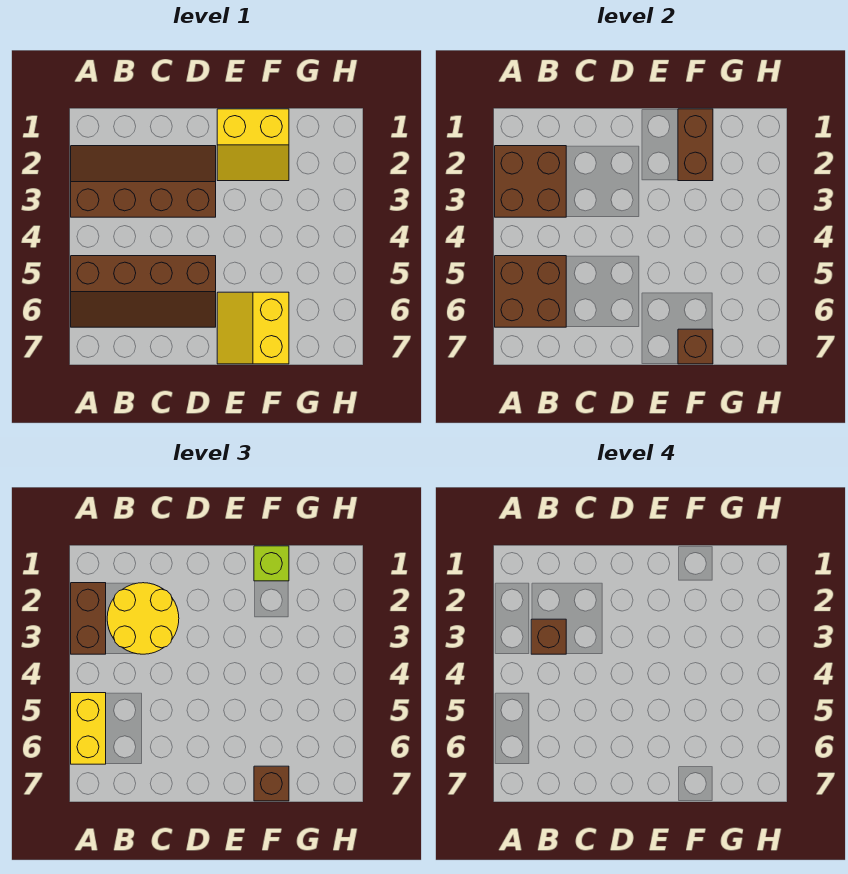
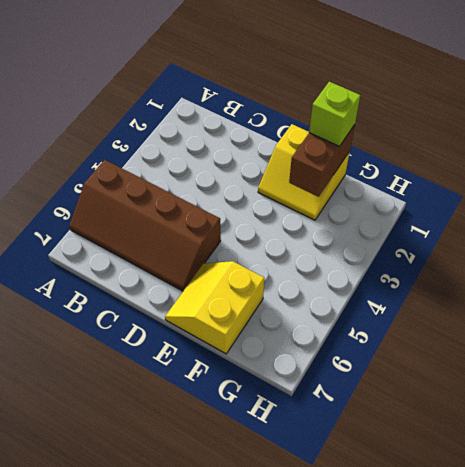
none -> brown slope A2:D3 level 1 top 3
none -> brown brick A2:B3 level 2
none -> brown brick A5:B6 level 2

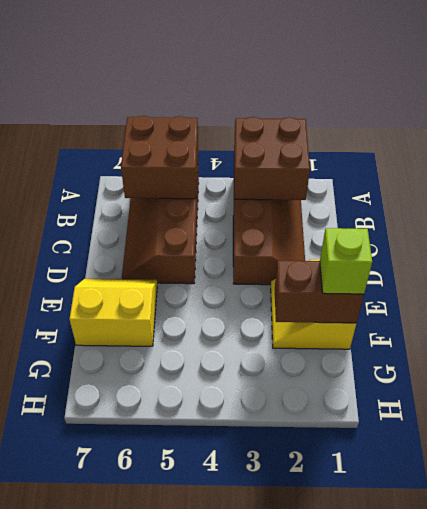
none -> brown brick F7 level 2
none -> brown brick A2:A3 level 3
none -> yellow brick A5:A6 level 3

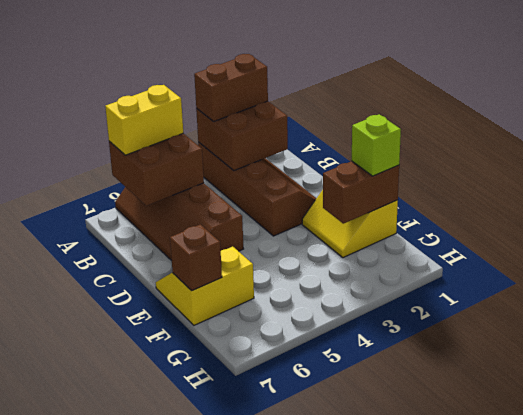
none -> yellow round brick B2:C3 level 3
none -> brown brick F7 level 3
none -> brown brick B3 level 4

